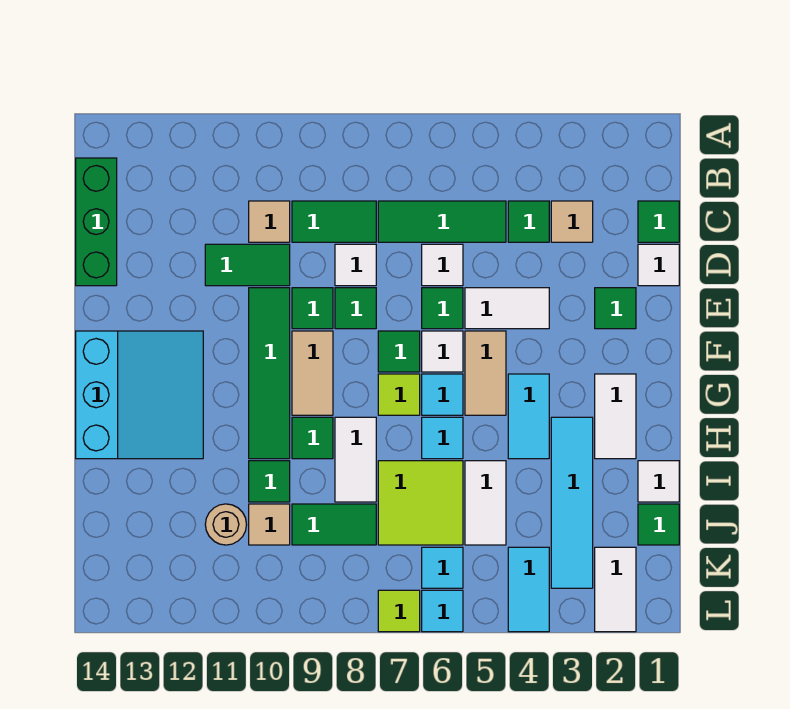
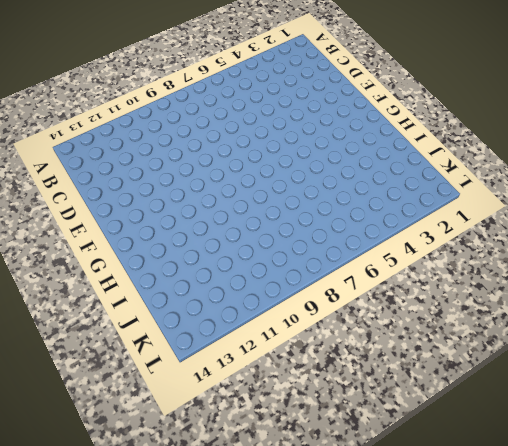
none -> green brick B14:D14 level 1
none -> green tile C1 level 1
none -> tan tile C3 level 1
none -> green tile C4 level 1

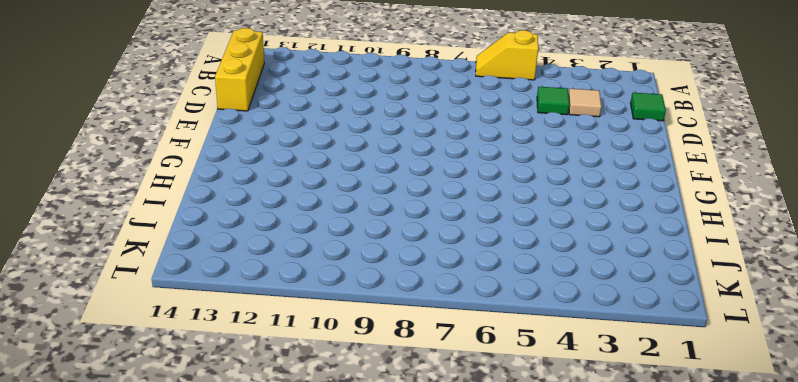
yellow slope A5:A6 level 1 top 5 -> none
yellow brick B14:D14 level 1 -> green brick B14:D14 level 1
none -> green tile C5:C7 level 1
none -> green tile C8:C9 level 1
none -> tan tile C10 level 1
none -> white tile D1 level 1

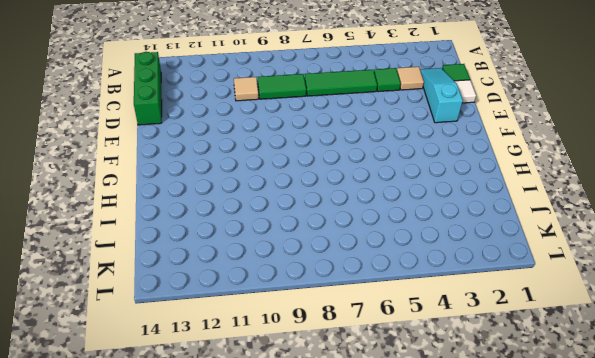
cyan slope C2:E2 level 1 top E -> green tile E2 level 1
none -> white tile D6 level 1
none -> white tile D8 level 1
none -> green tile D10:D11 level 1
none -> white tile E4:E5 level 1

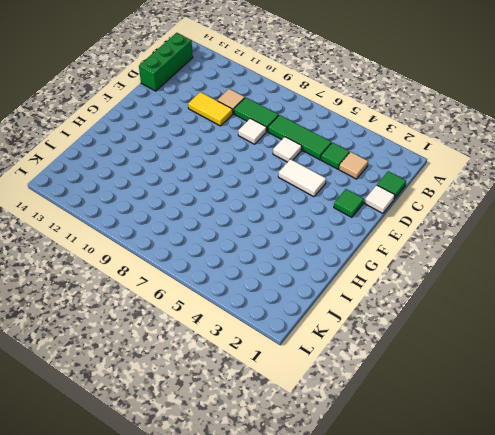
yellow tile D10:D11 level 1 -> green tile D10:D11 level 1
none -> green tile E6 level 1
none -> green tile E8 level 1
none -> green tile E9 level 1
none -> green tile E10:H10 level 1

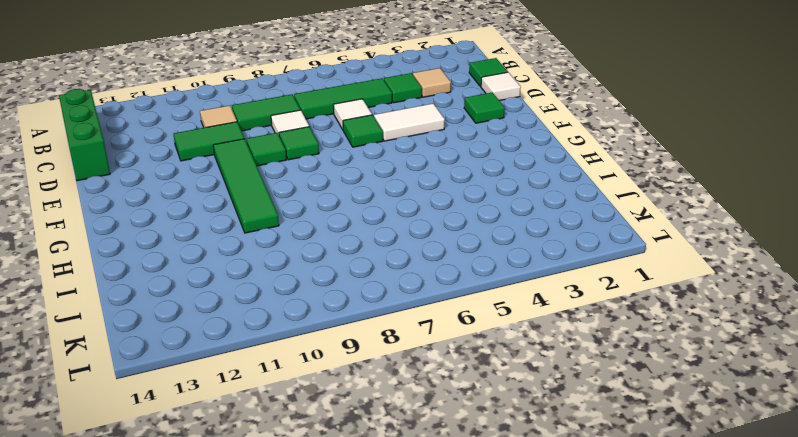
none -> tan tile F5:G5 level 1
none -> white tile F6 level 1
none -> green tile F7 level 1
none -> tan tile F9:G9 level 1

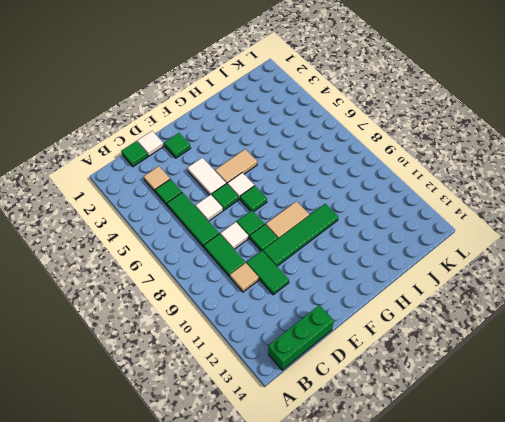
none -> cyan slope F12:H14 level 1 top 14
none -> white tile G2:H2 level 1
none -> cyan tile G4:H4 level 1
none -> cyan tile G6 level 1

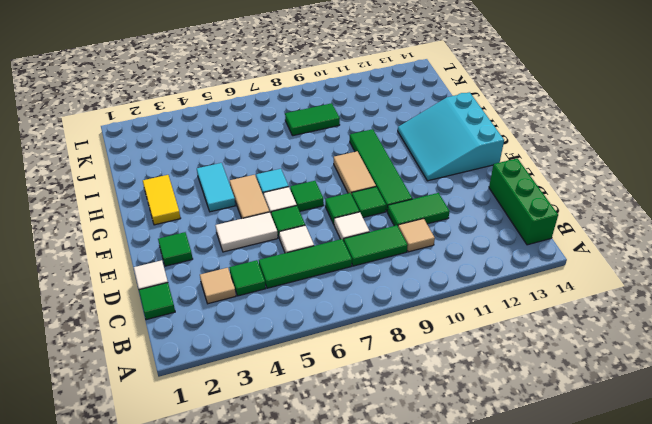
yellow tile G2:H2 level 1 -> white tile G2:H2 level 1
none -> lime tile G7 level 1
none -> cyan tile H3:K3 level 1
none -> cyan tile H6 level 1
none -> white tile H8:I8 level 1

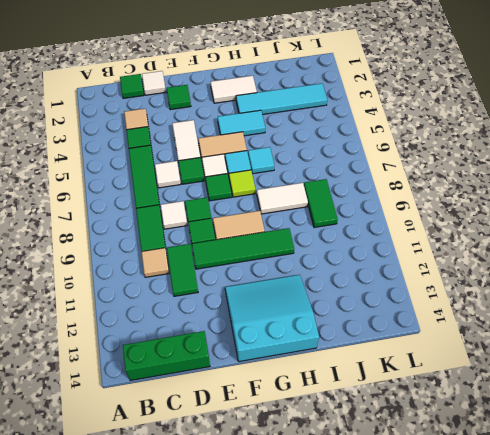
none -> green tile H9 level 1
none -> white tile I1 level 1
none -> white tile I5:J5 level 1
none -> lime tile I6:J7 level 1

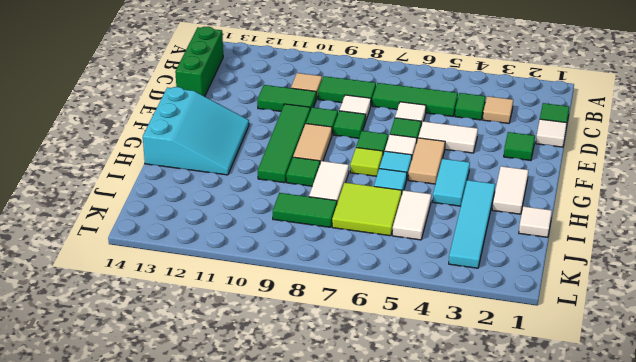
none -> green tile I10 level 1
none -> green tile J1 level 1
none -> tan tile J10 level 1
none -> tan round brick J11 level 1

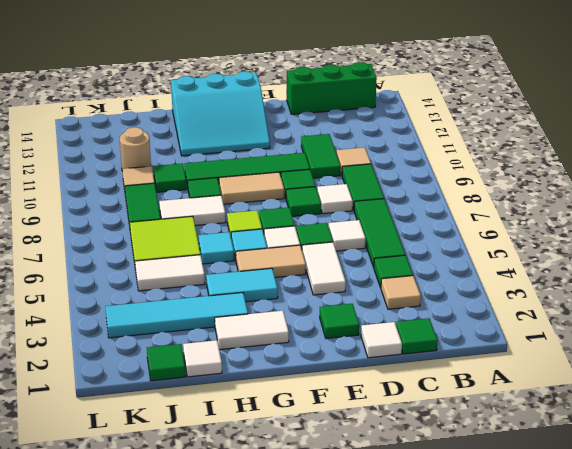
none -> white tile K2:L2 level 1
none -> cyan tile K4:L4 level 1
none -> cyan tile K6 level 1
none -> cyan tile L6 level 1

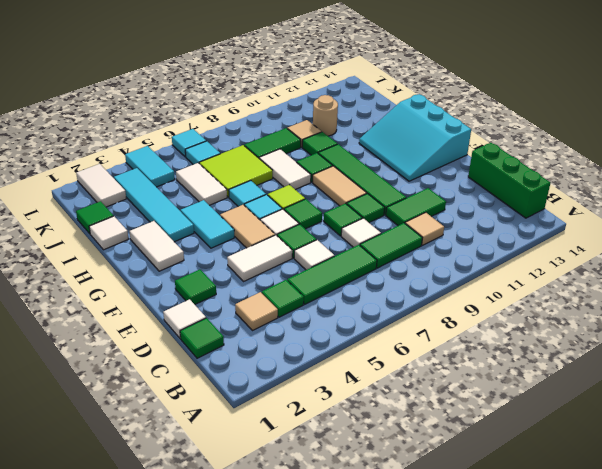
none -> lime tile L7 level 1

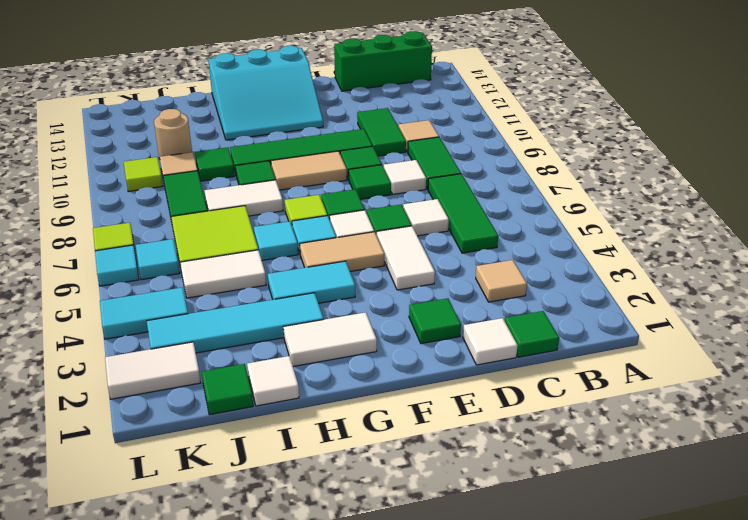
lime tile K10 level 1 -> none
none -> green tile C4 level 1

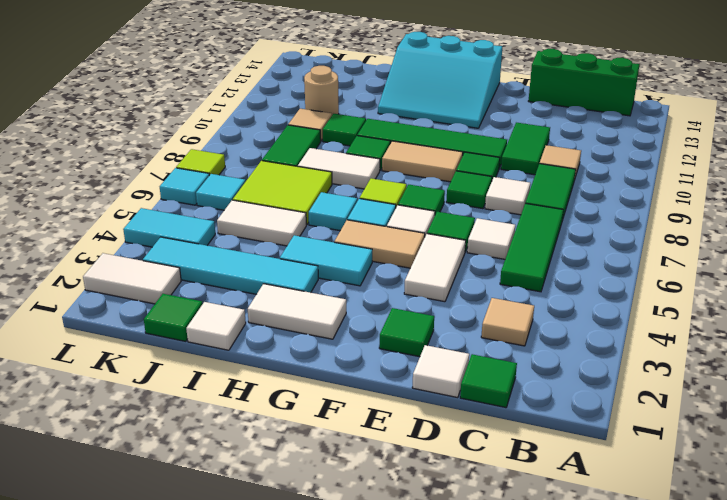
none -> green tile C4 level 1

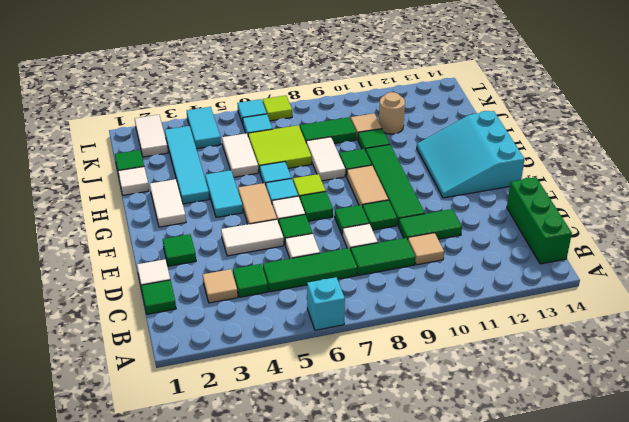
cyan brick A6 level 1 -> none

